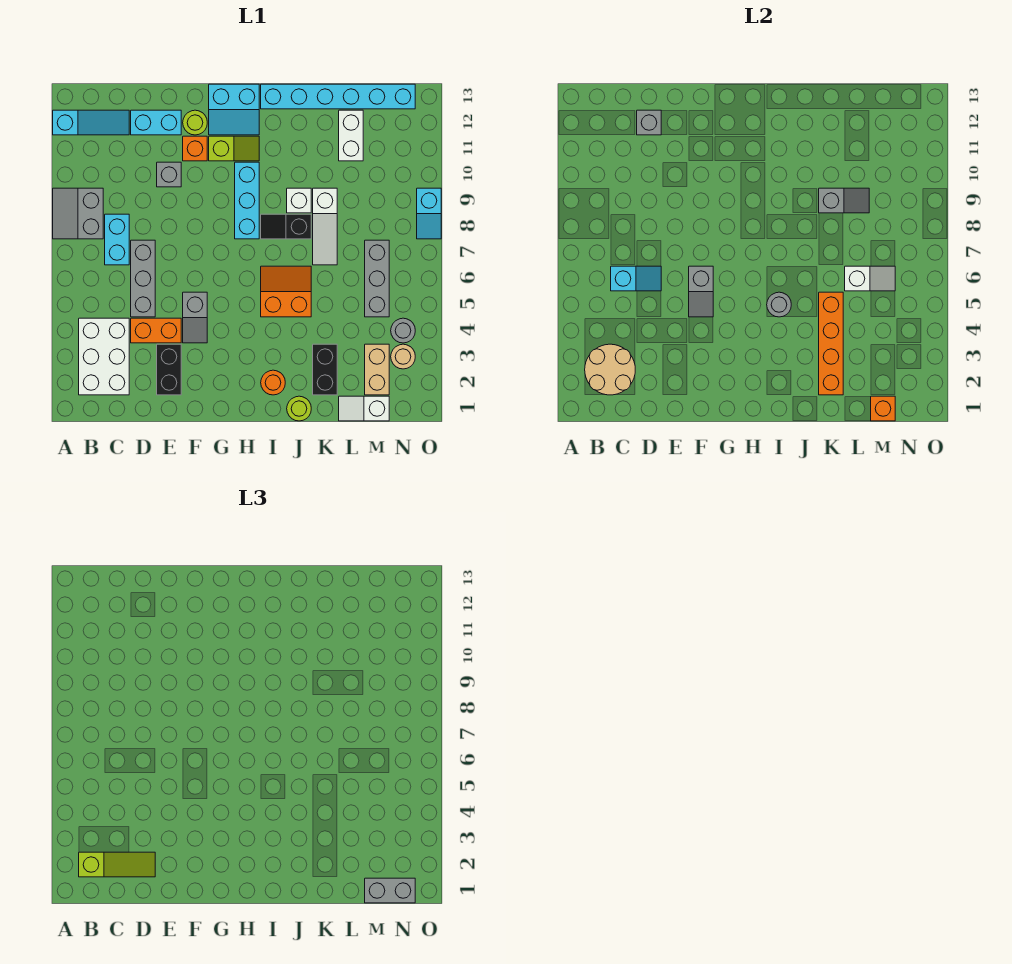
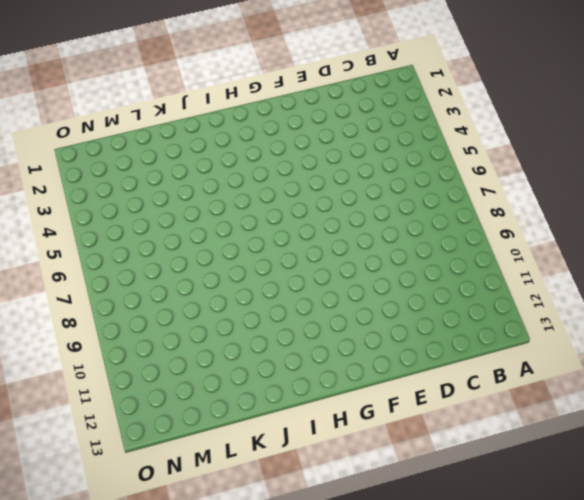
none -> grey slope A8:B9 level 1 top B
none -> cyan slope A12:C12 level 1 top A
none -> white brick B2:C4 level 1
none -> cyan brick C7:C8 level 1

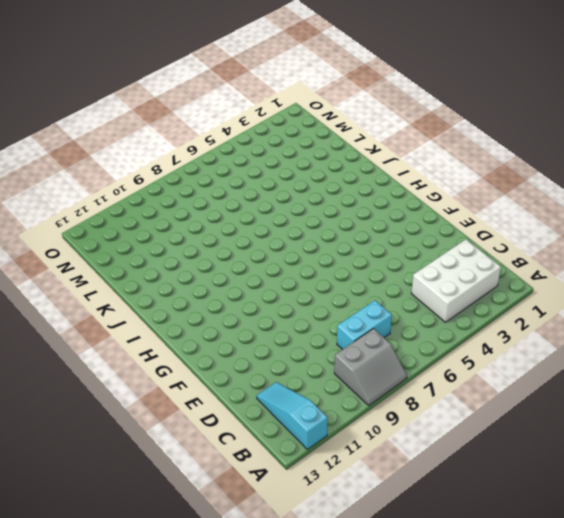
none -> orange brick D4:E4 level 1
none -> grey brick D5:D7 level 1
none -> cyan brick D12:E12 level 1
none -> black brick E2:E3 level 1

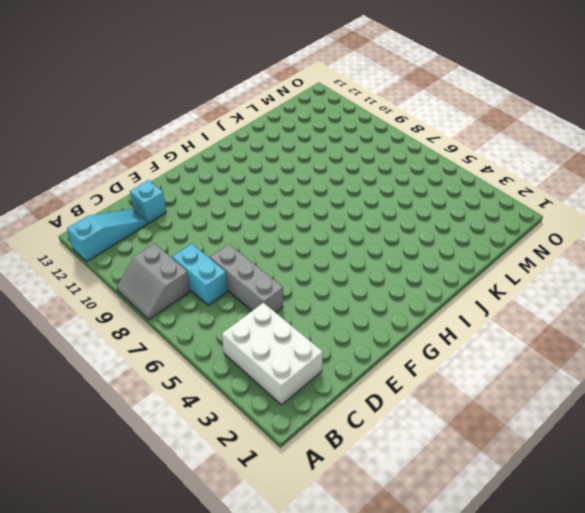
cyan brick D12 level 1 -> cyan brick D12:E12 level 1
none -> orange brick D4:E4 level 1
none -> black brick E2:E3 level 1
none -> grey brick E10 level 1
none -> grey slope F4:F5 level 1 top 5

